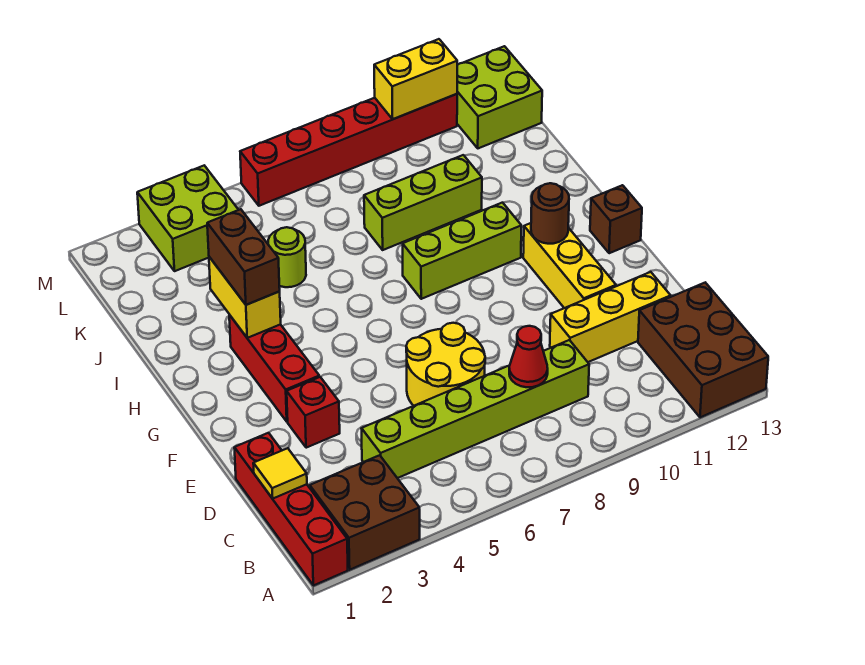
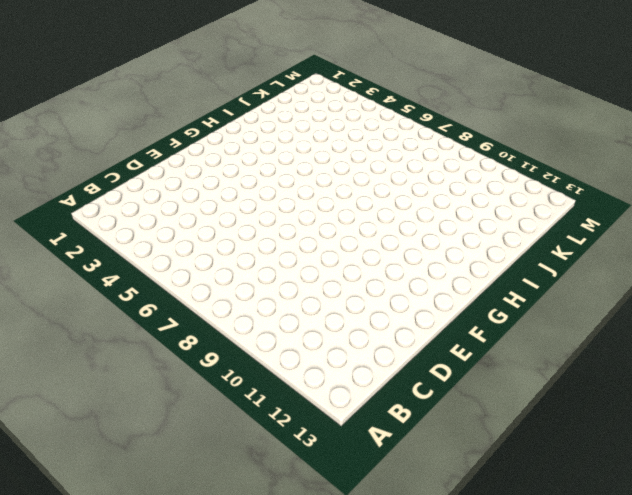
none -> red brick A1:D1 level 1
none -> brown brick A2:B3 level 1
none -> brown brick A12:C13 level 1

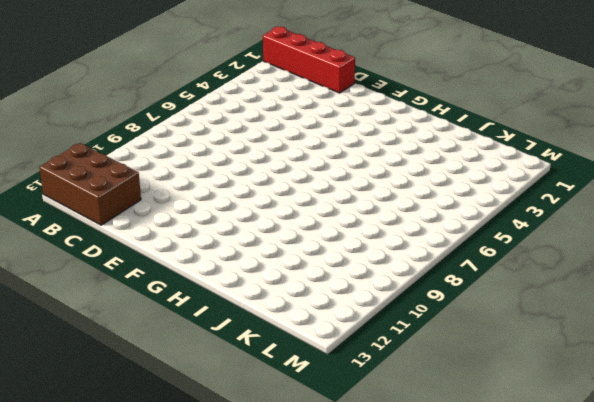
none -> brown brick A2:B3 level 1
none -> lime brick C4:C9 level 1
none -> yellow round brick D6:E7 level 1

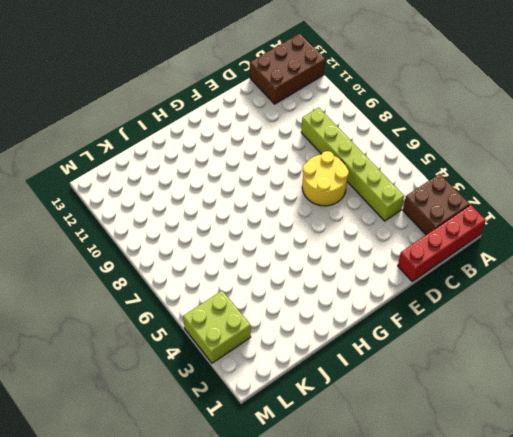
none -> yellow brick D10:D12 level 1
none -> red brick E3 level 1
none -> yellow brick E11:G11 level 1

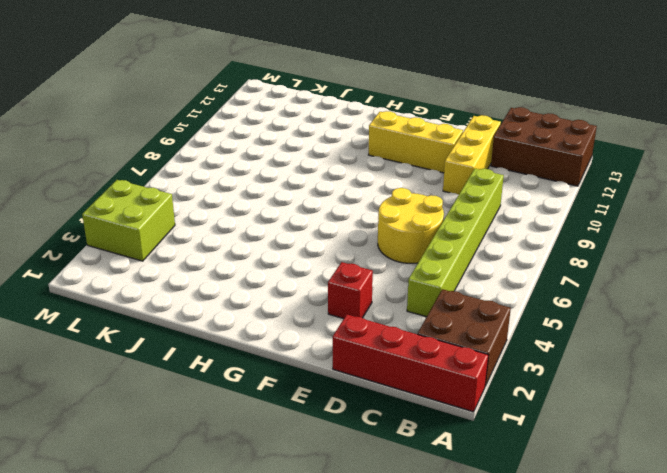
none -> red brick F3:H3 level 1
none -> brown brick G13 level 1
none -> lime brick H8:H10 level 1

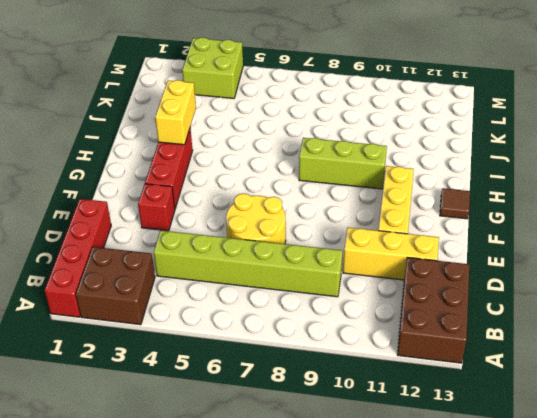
brown tile G13 level 1 -> brown brick G13 level 1
none -> lime round brick J5 level 1
none -> lime brick J8:J10 level 1
none -> lime brick L12:M13 level 1

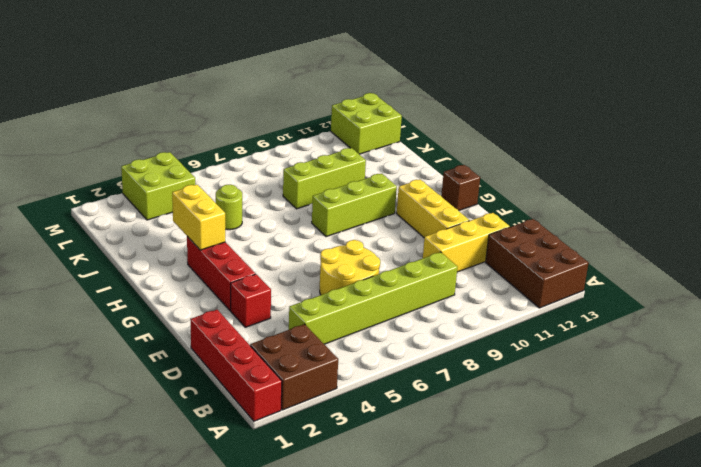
none -> red brick M6:M11 level 1
none -> yellow tile C1 level 2
none -> red cone C8 level 2

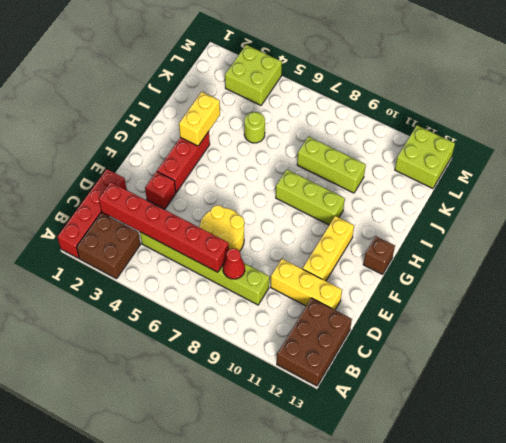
red brick C2:C7 level 2 -> red brick M6:M11 level 1
none -> yellow tile C1 level 2
none -> brown round brick G11 level 2
none -> yellow brick M10:M11 level 2

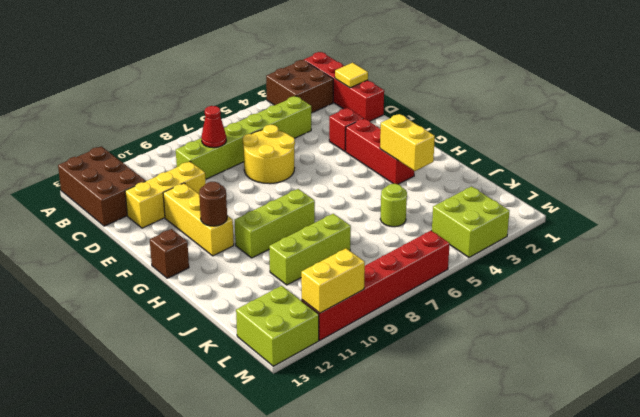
none -> brown brick H3:I3 level 3

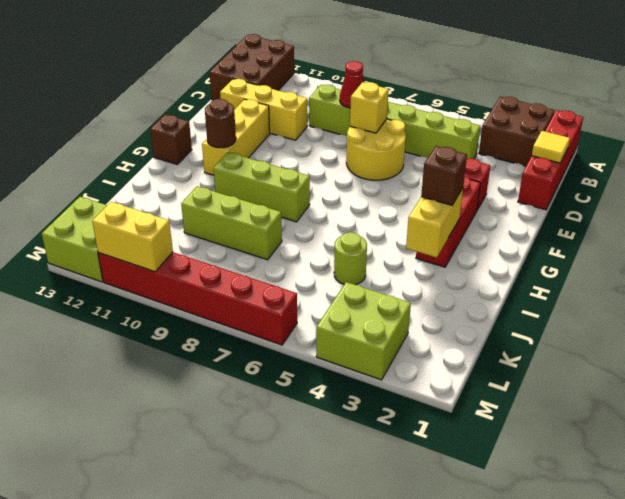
yellow brick D7 level 2 -> none
brown brick H3 level 3 -> brown brick H3:I3 level 3

